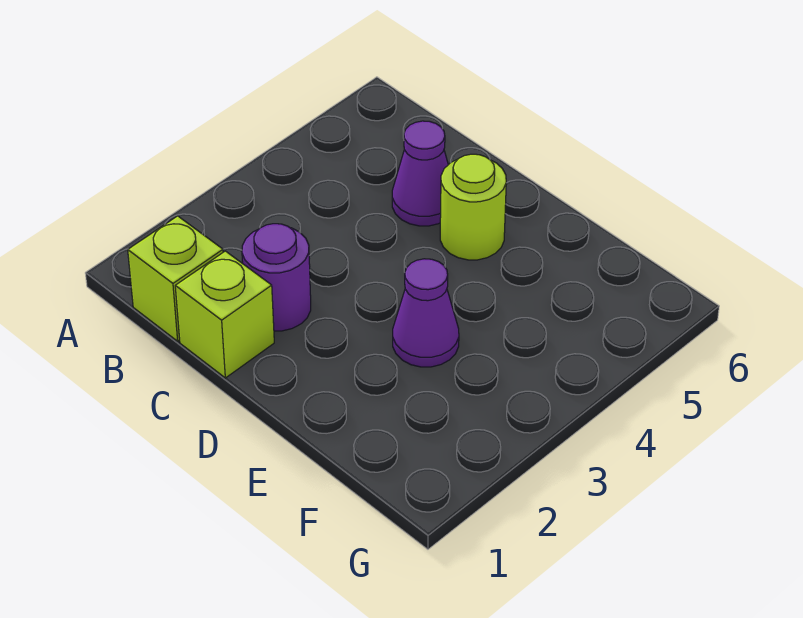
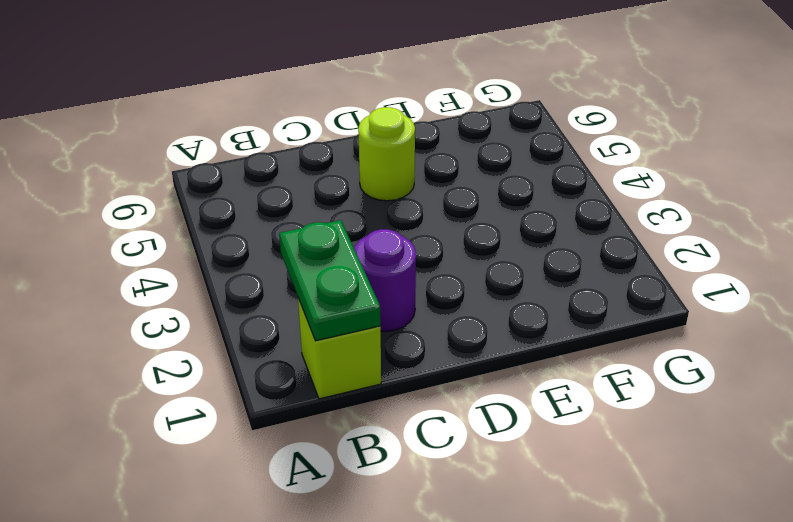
green plate B1:B2 level 2 -> none
none -> lime brick C1 level 1
none -> purple cone C5 level 1

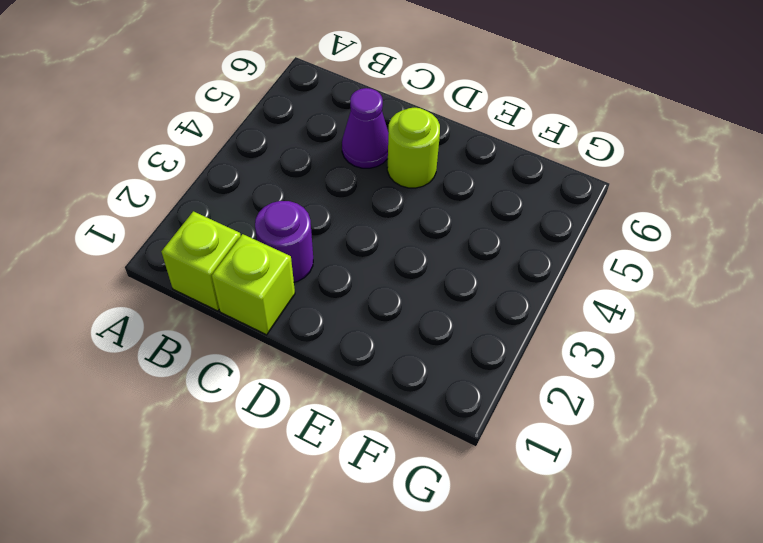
none -> purple cone E3 level 1

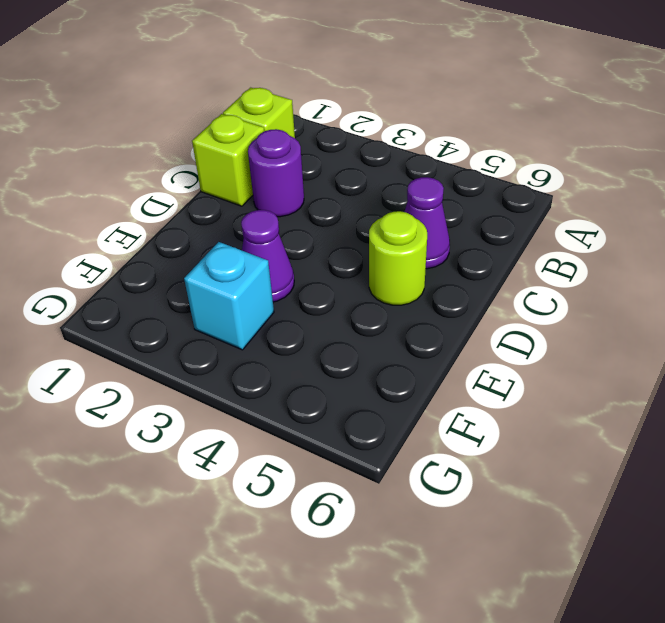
cyan brick F3 level 1 -> none

